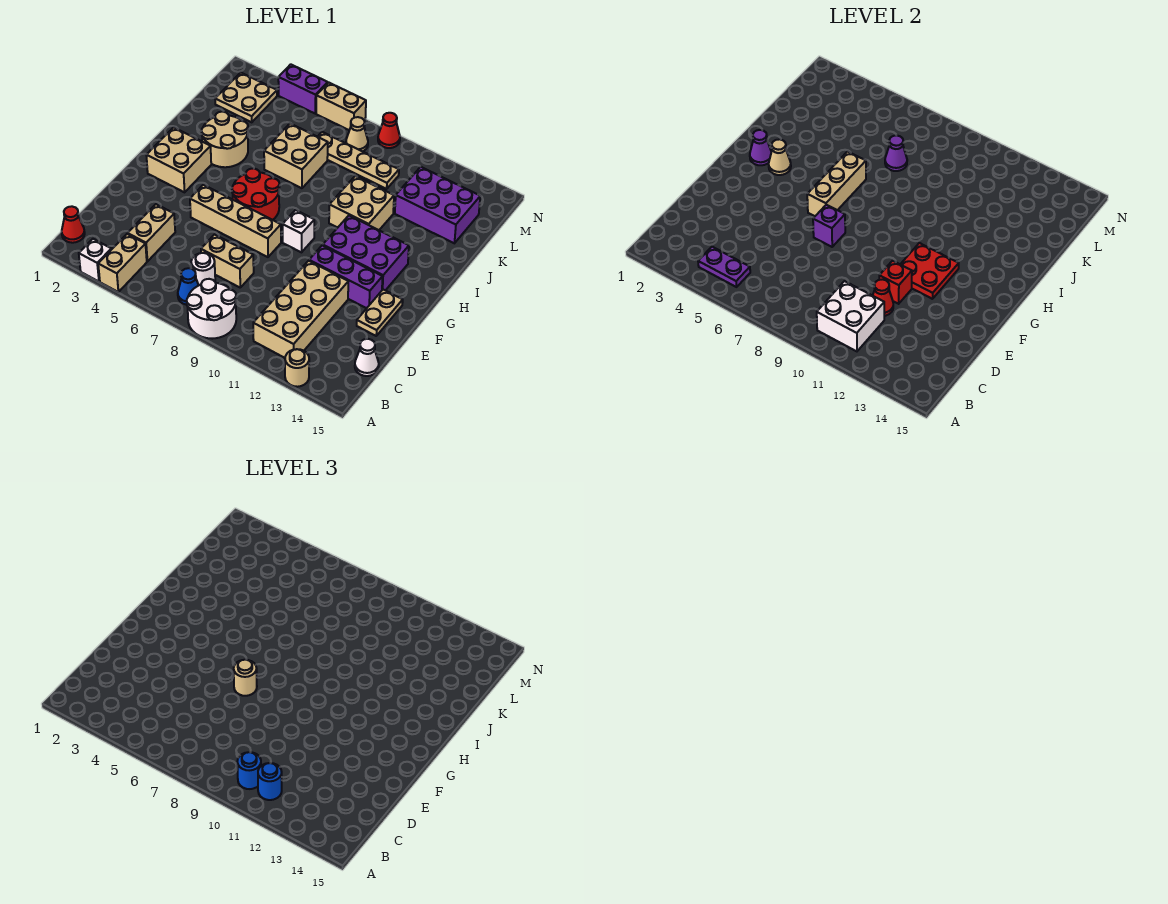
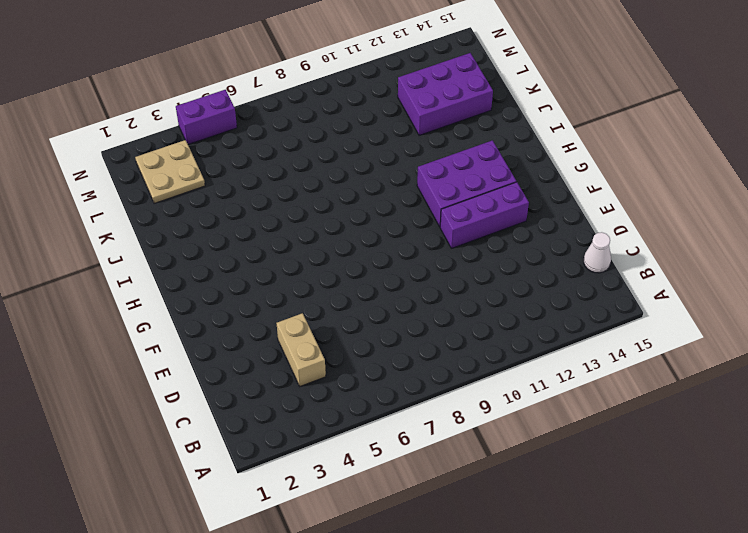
none -> white brick A3 level 1
none -> tan brick A4:B4 level 1
none -> white round brick A8:B9 level 1
none -> tan round brick A13 level 1

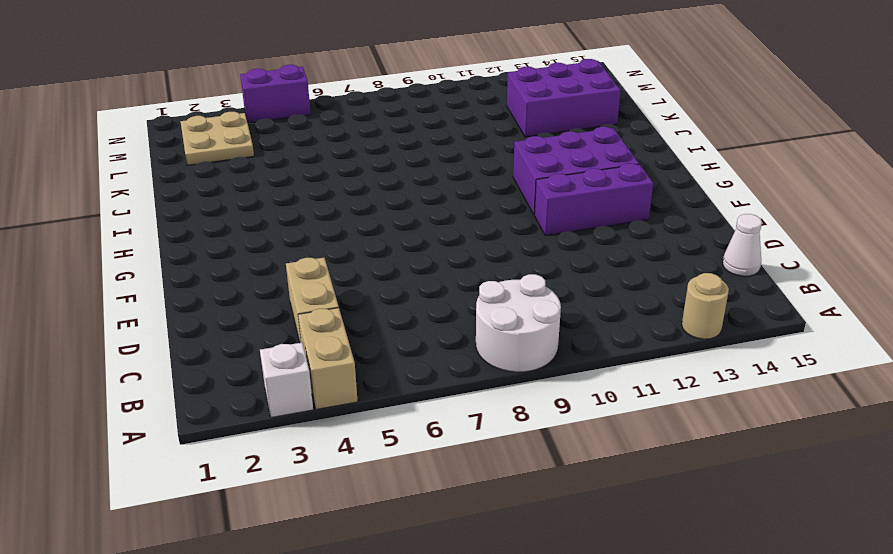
none -> red cone B1 level 1
none -> blue cone B7 level 1
none -> tan brick B11:E12 level 1
none -> white round brick C7 level 1

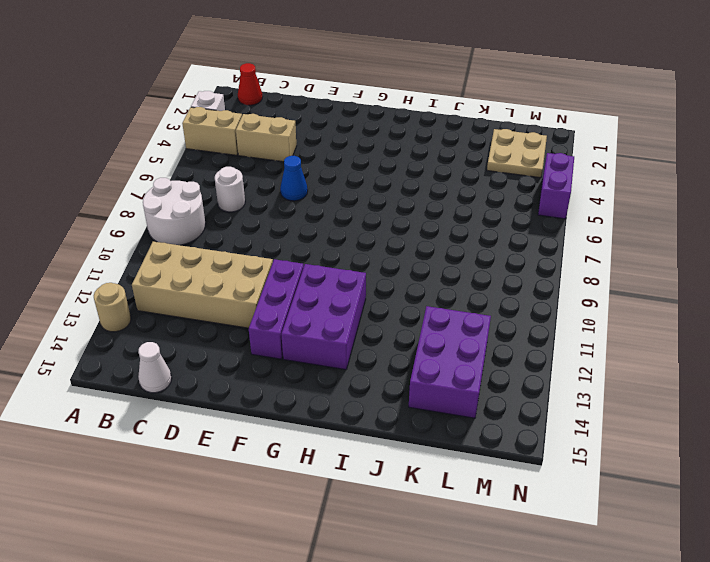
blue cone E6 level 1 -> blue cone B7 level 1
none -> tan brick D7:D8 level 1
none -> tan plate E14:F14 level 1
none -> tan brick F5:F8 level 1
none -> tan brick G2:H3 level 1

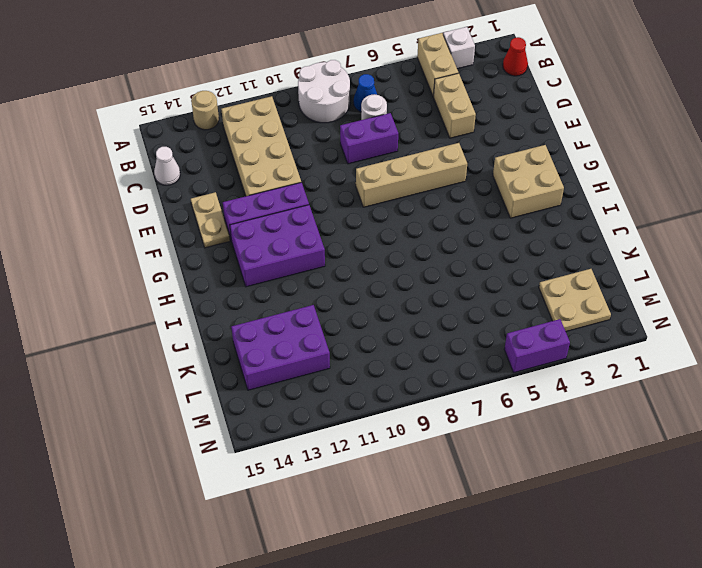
purple brick D7:D8 level 1 -> tan brick D7:D8 level 1
none -> red round brick G6:H7 level 1
none -> white brick G9 level 1
none -> tan round brick I3:J4 level 1
none -> tan brick I10:J11 level 1

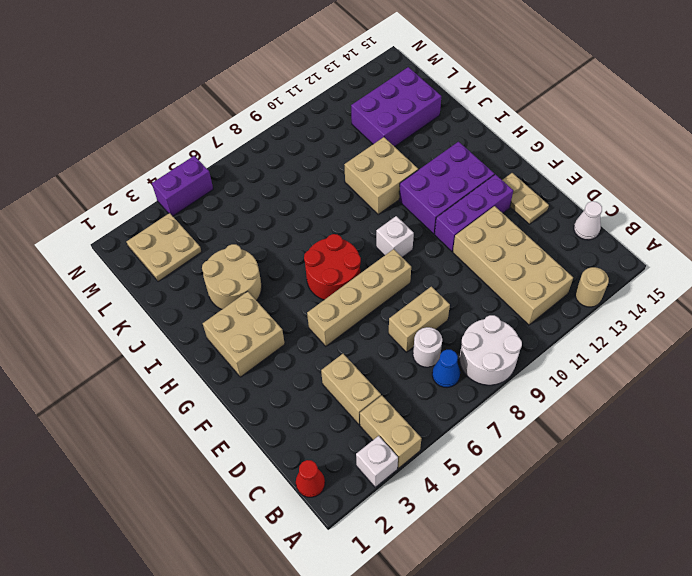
none -> tan brick J6:K7 level 1
none -> tan plate L7:L10 level 1
none -> tan cone M8 level 1
none -> tan brick N6:N7 level 1

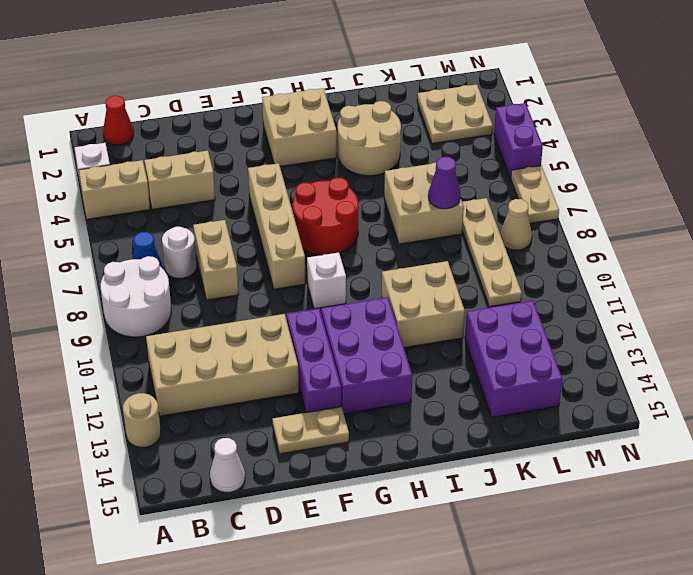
tan plate N6:N7 level 1 -> tan brick N6:N7 level 1
none -> red cone N9 level 1
none -> purple plate B4:B5 level 2
none -> white brick B10:C11 level 2
none -> red cone D11 level 2

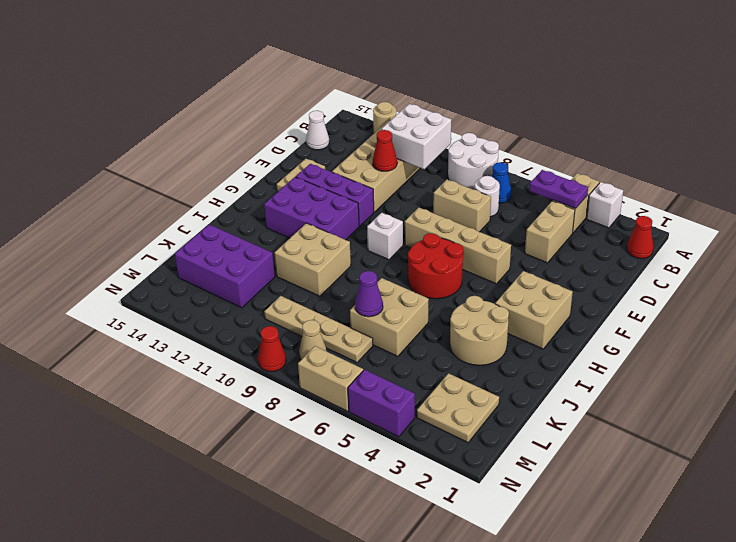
none -> red brick E11 level 2
none -> purple brick F7 level 2
none -> red plate F11:G12 level 2
none -> tan brick G6:I6 level 2

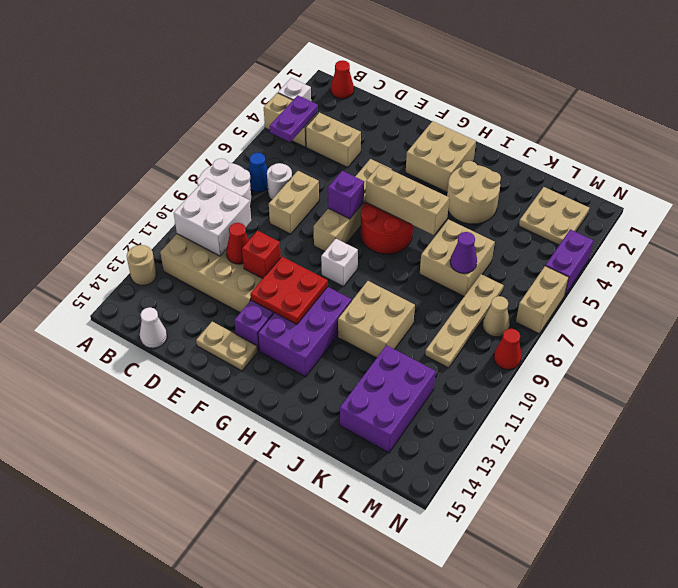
none -> purple cone H2 level 2
none -> tan cone H3 level 2
none -> blue round brick B10 level 3
none -> blue round brick B11 level 3

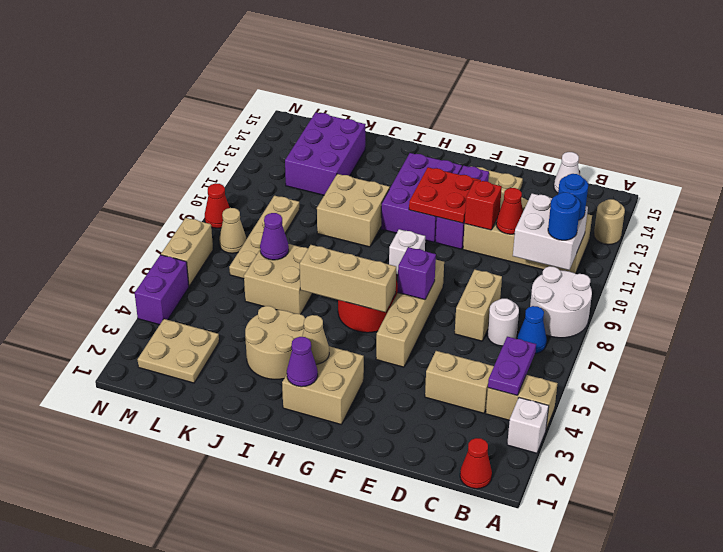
none -> tan round brick F7 level 3

